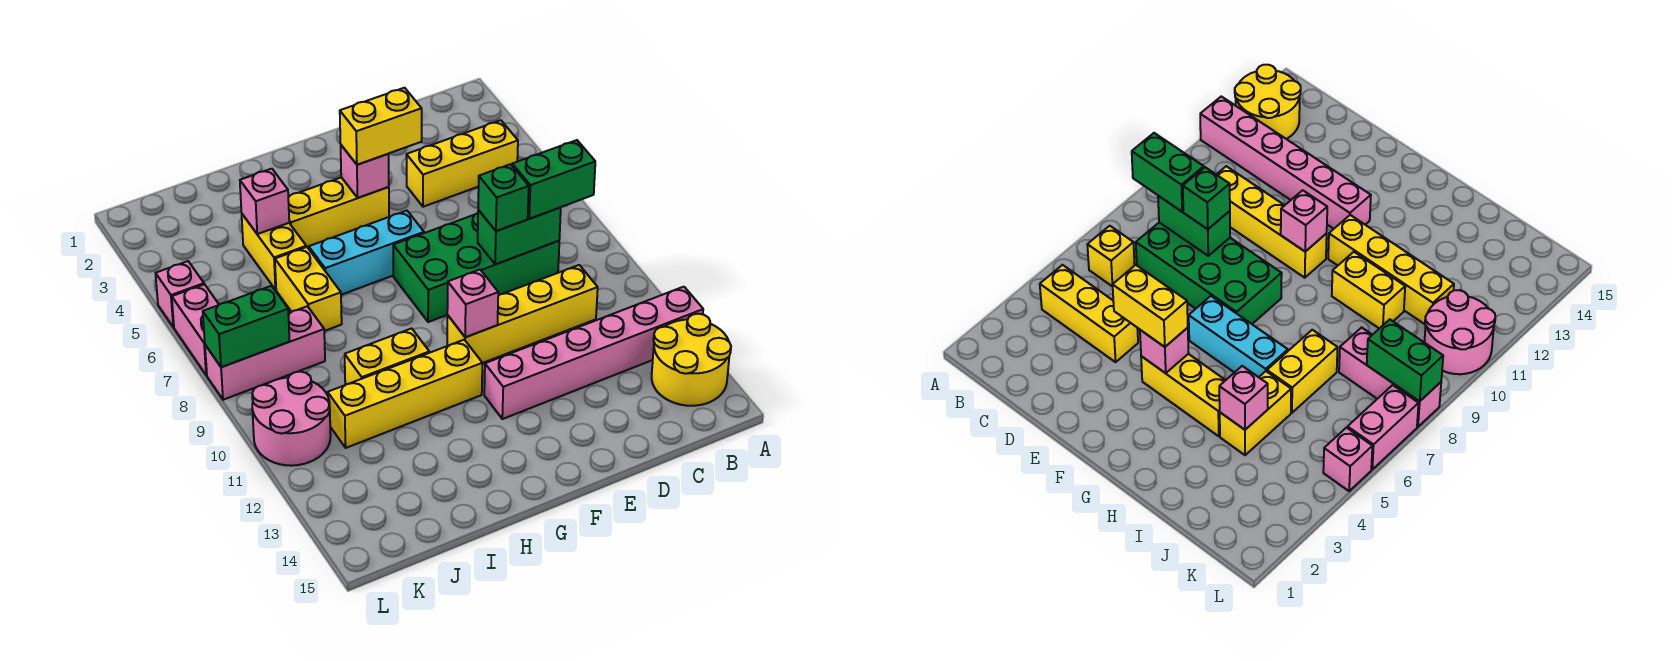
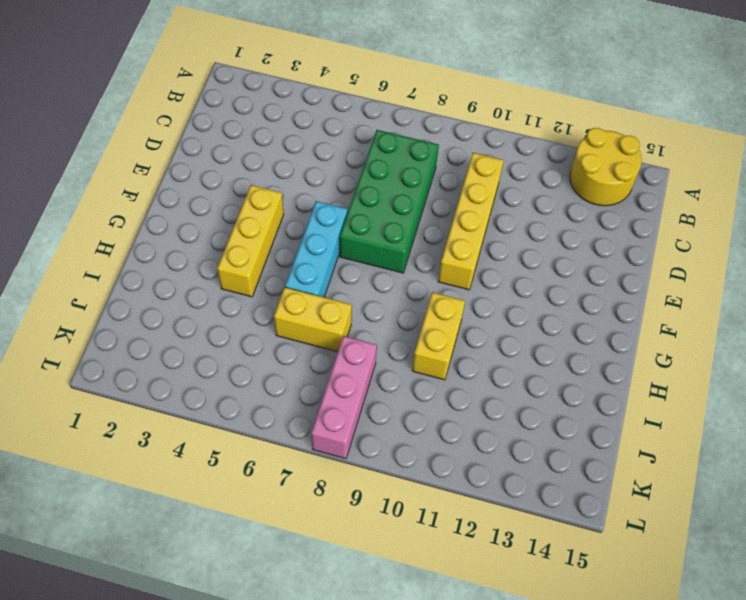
none -> pink brick A12:F12 level 1
none -> yellow brick B4:D4 level 1
none -> yellow brick B6 level 1

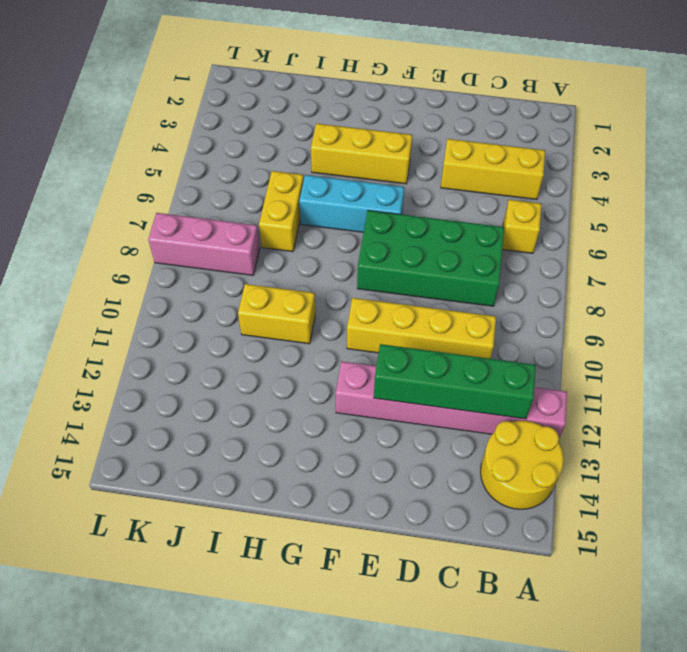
green brick B12:E12 level 2 -> none
none -> yellow brick G11:J11 level 1
none -> yellow brick I4:I5 level 1
none -> pink round brick K10:L11 level 1

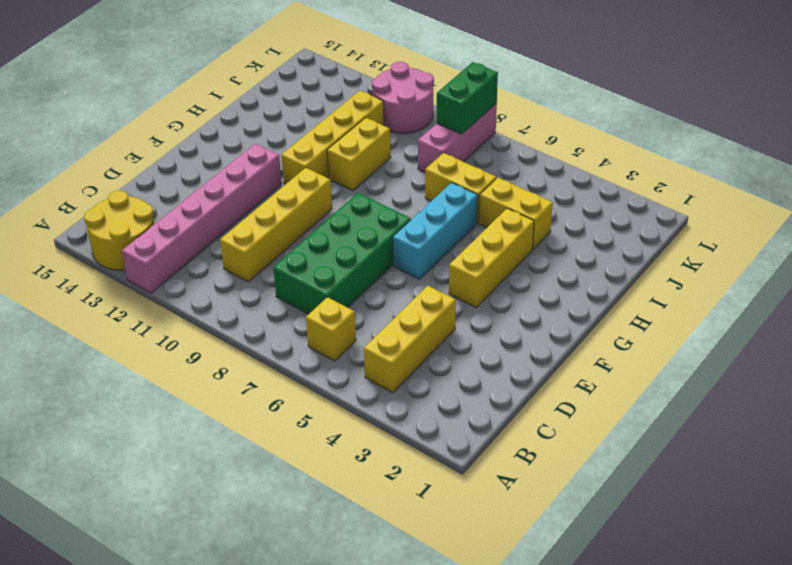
none -> pink brick L5 level 1
none -> pink brick L6:L7 level 1
none -> green brick C8:D8 level 2

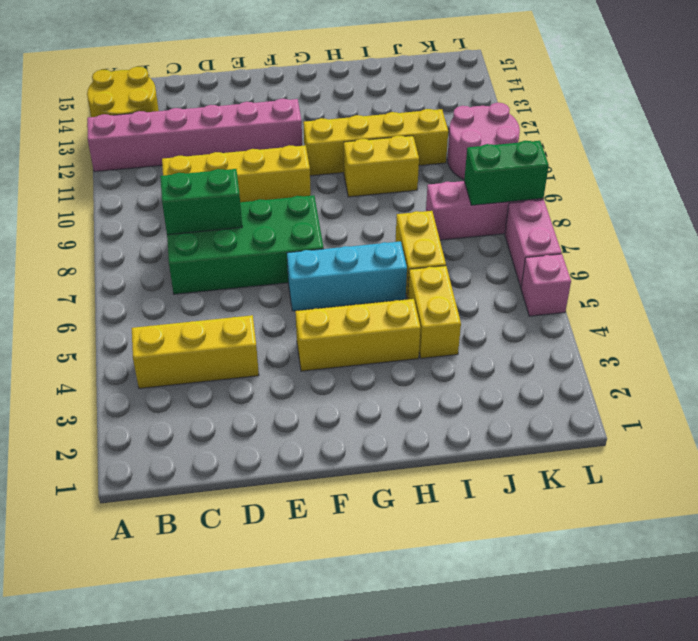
none -> yellow brick B6 level 1
none -> pink brick F4 level 2
none -> pink brick F10 level 2

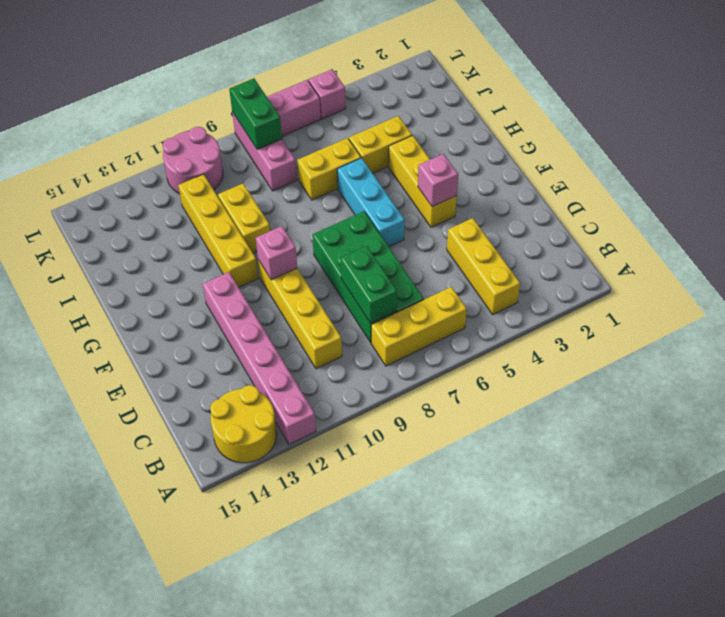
yellow brick B6:B8 level 1 -> yellow brick B6 level 1
none -> pink brick I4 level 2
none -> green brick B8:C8 level 3
none -> green brick D8 level 3

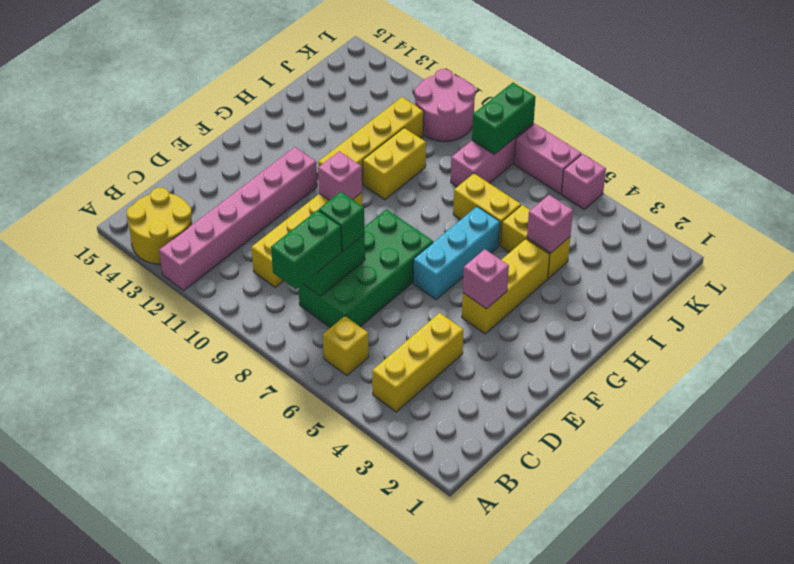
none -> yellow brick E4:F4 level 3

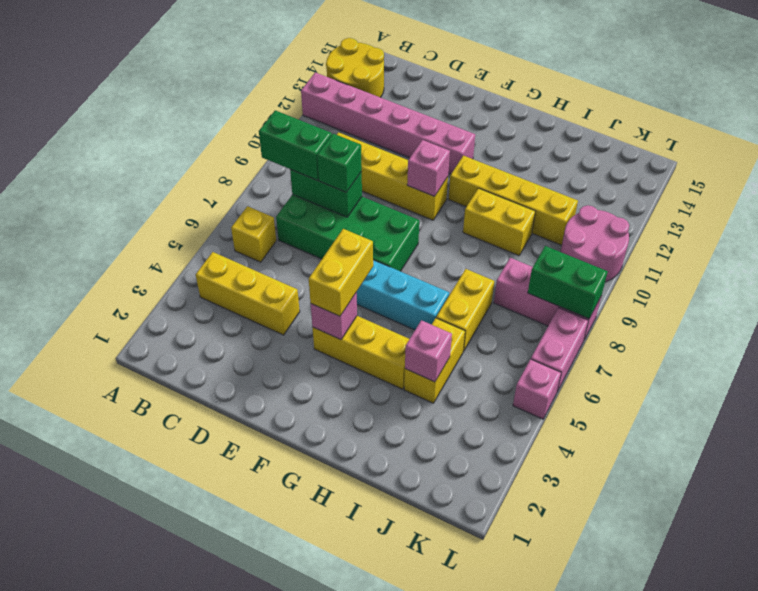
yellow brick F4:F5 level 3 -> yellow brick E4:F4 level 3

